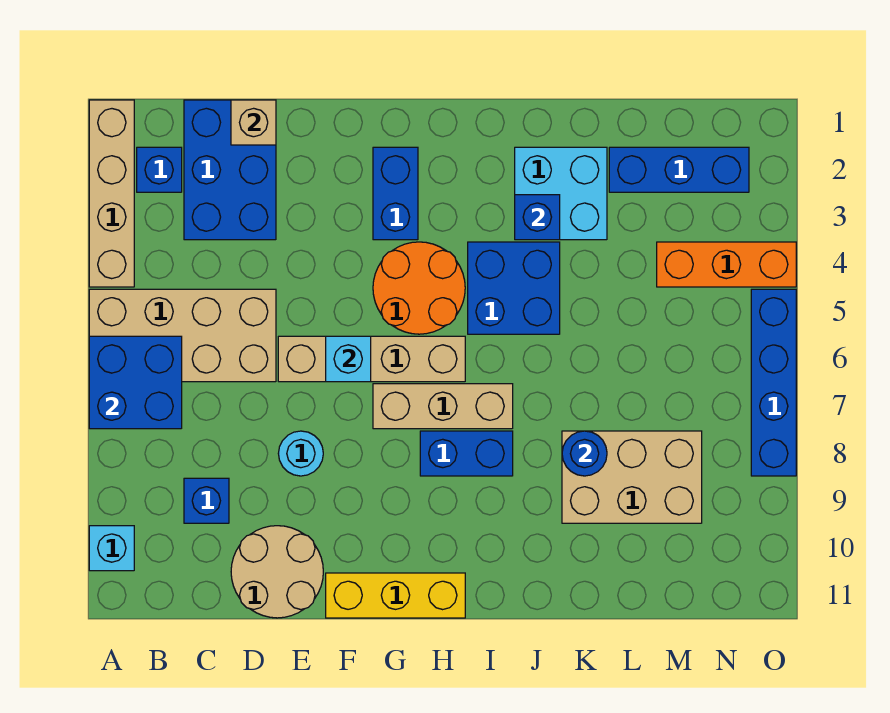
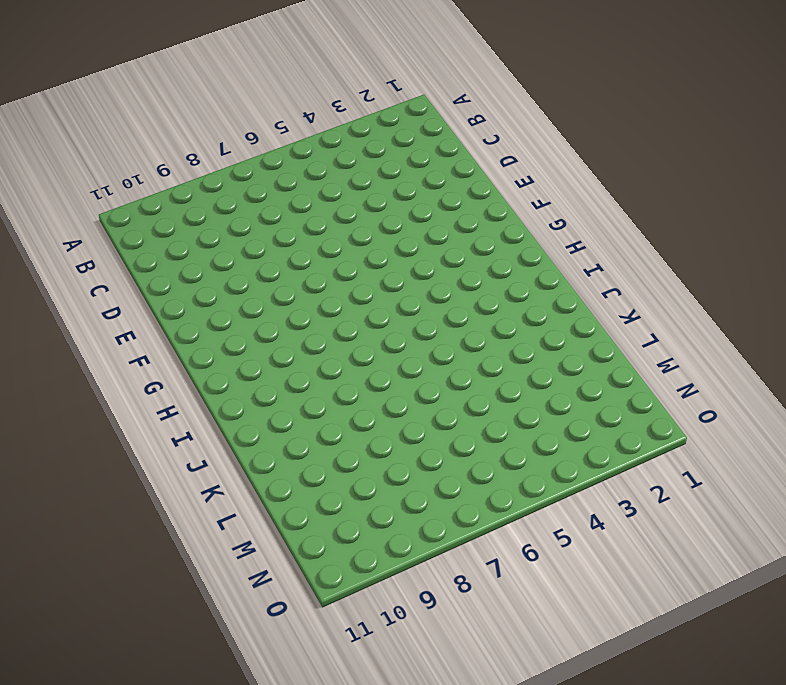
none -> tan brick A1:A4 level 1
none -> tan brick A5:D6 level 1
none -> cyan brick A10 level 1

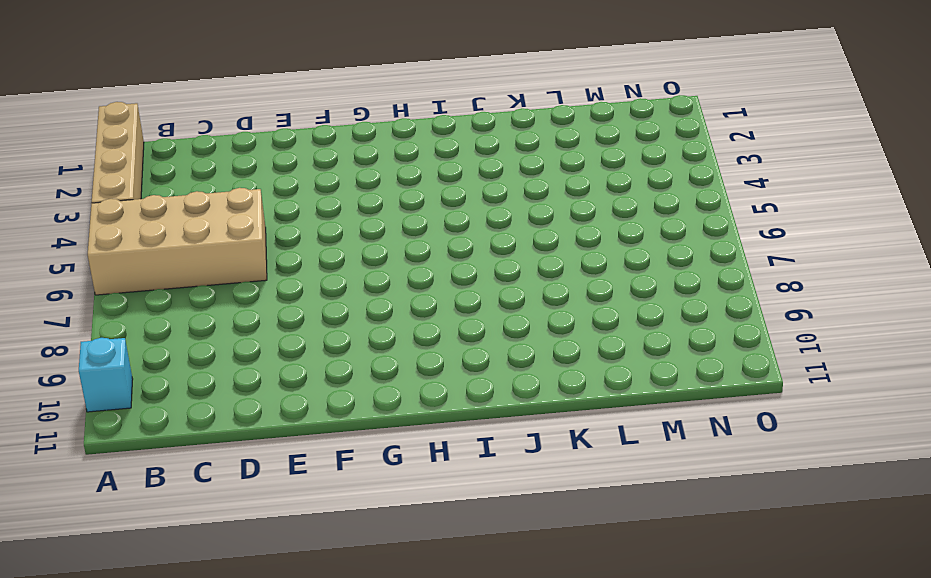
none -> blue brick B2 level 1
none -> blue brick C1:D3 level 1
none -> blue brick C9 level 1

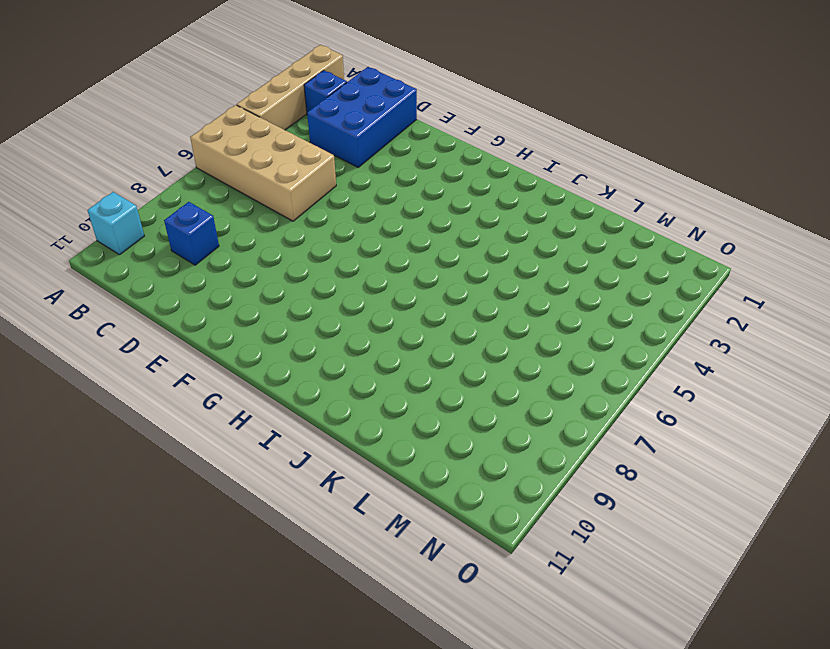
none -> tan round brick D10:E11 level 1
none -> tan brick E6:H6 level 1
none -> cyan round brick E8 level 1

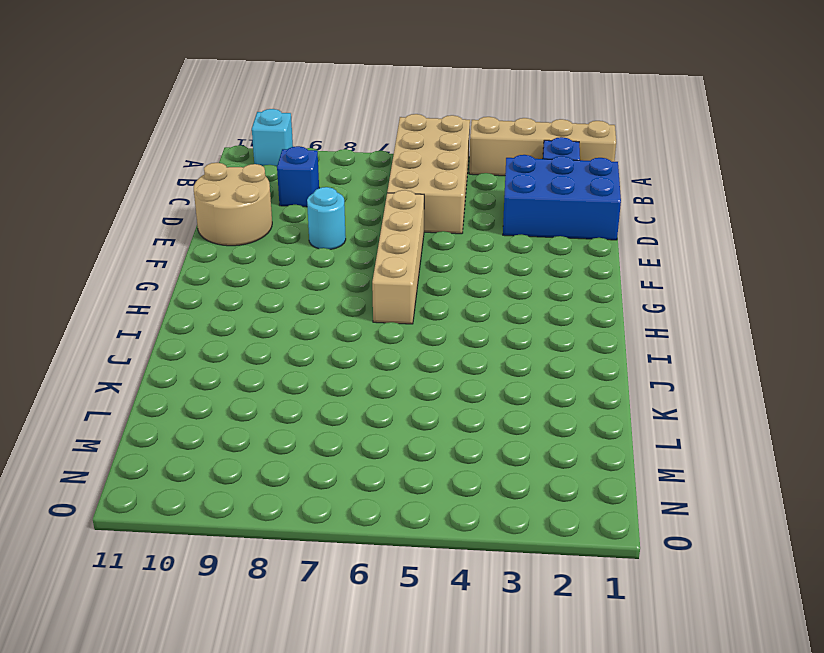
none -> yellow brick F11:H11 level 1
none -> blue brick G2:G3 level 1
none -> orange round brick G4:H5 level 1

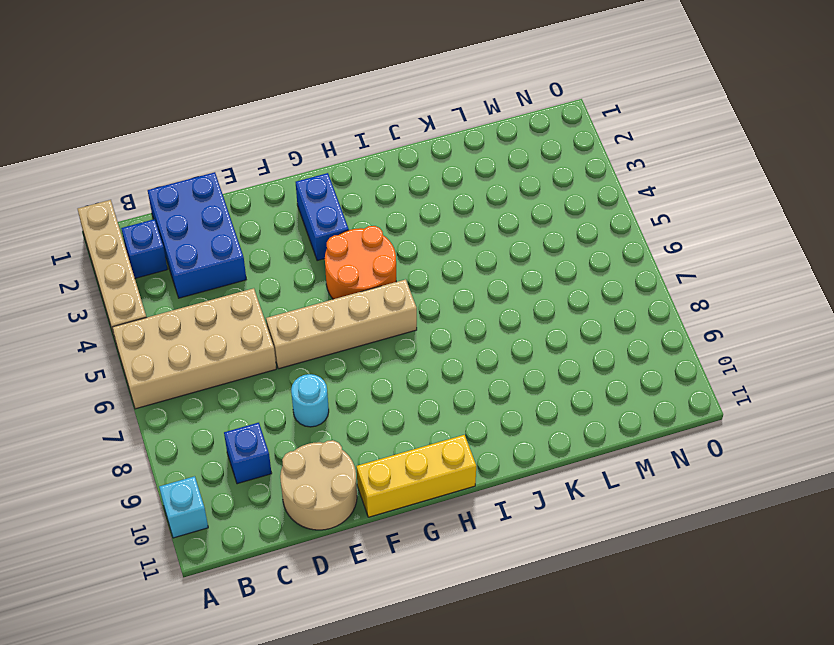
none -> tan brick G7:I7 level 1
none -> blue brick H8:I8 level 1
none -> blue brick I4:J5 level 1

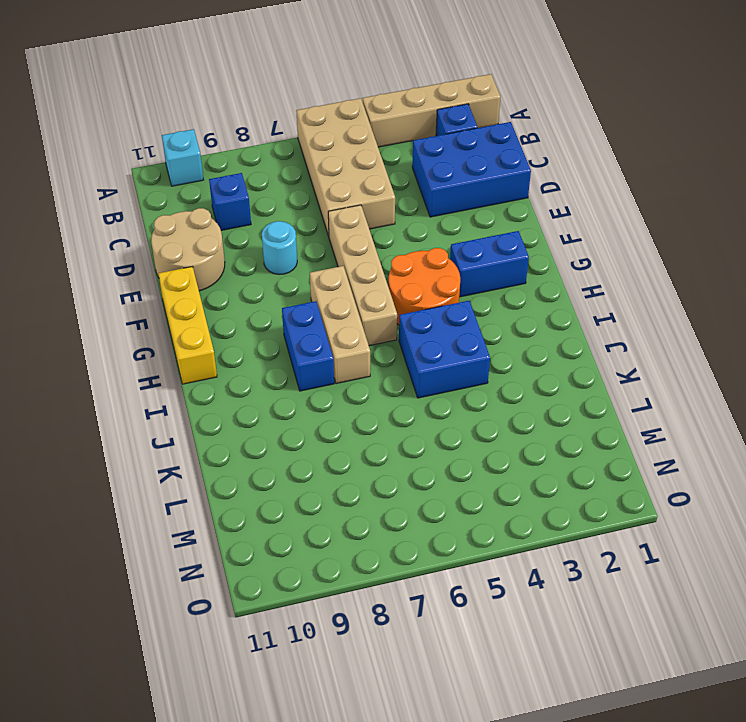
none -> cyan brick J2:K3 level 1
none -> tan brick K8:M9 level 1
none -> blue brick L2:N2 level 1

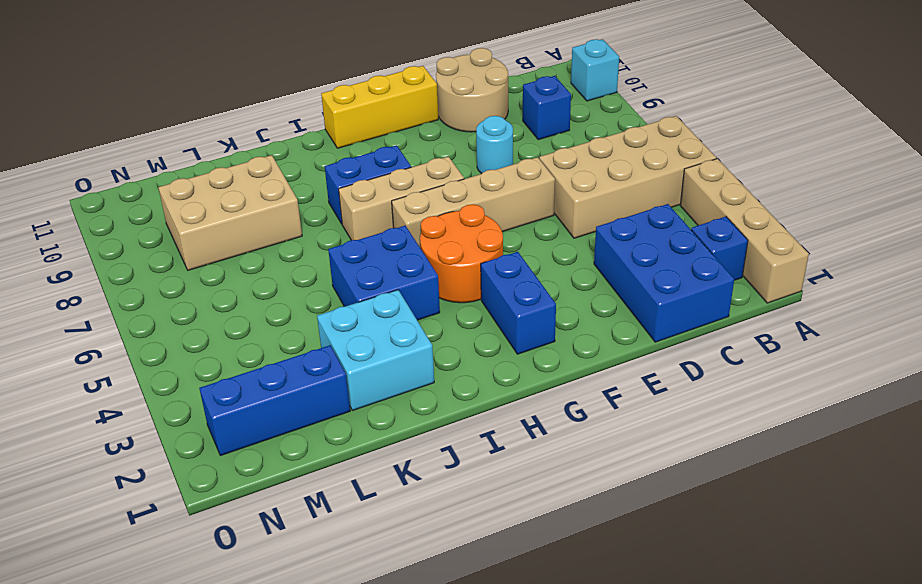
none -> orange brick M4:O4 level 1
none -> blue brick O5:O8 level 1
none -> blue brick A6:B7 level 2

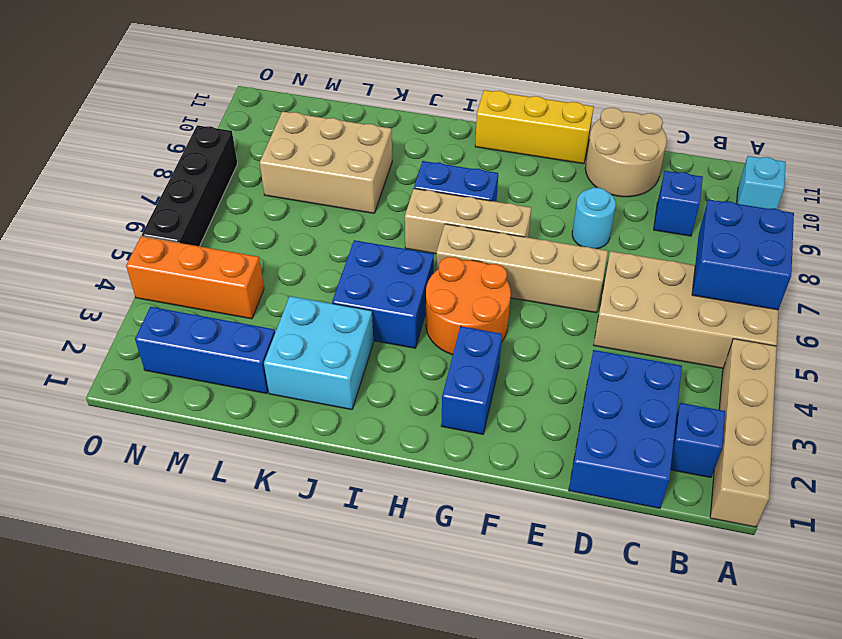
black brick O5:O8 level 1 -> blue brick O5:O8 level 1
none -> tan brick D1 level 2
none -> cyan brick F6 level 2
none -> blue brick J3 level 2

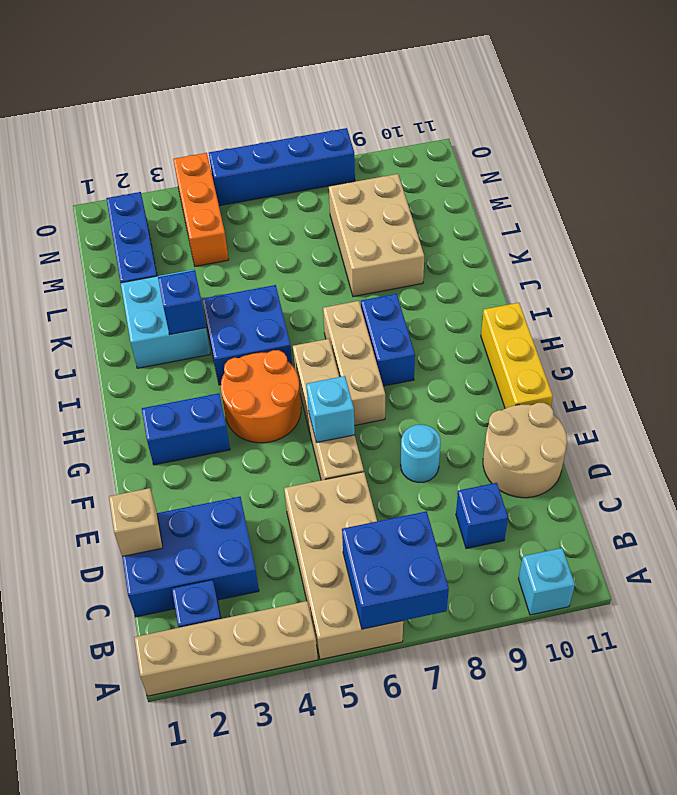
none -> blue round brick K8 level 2

